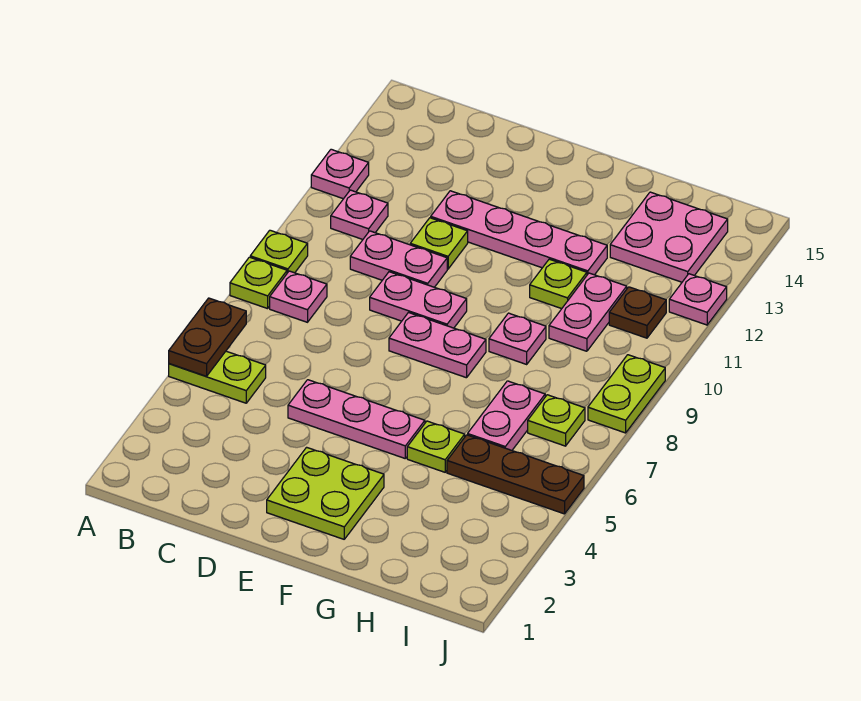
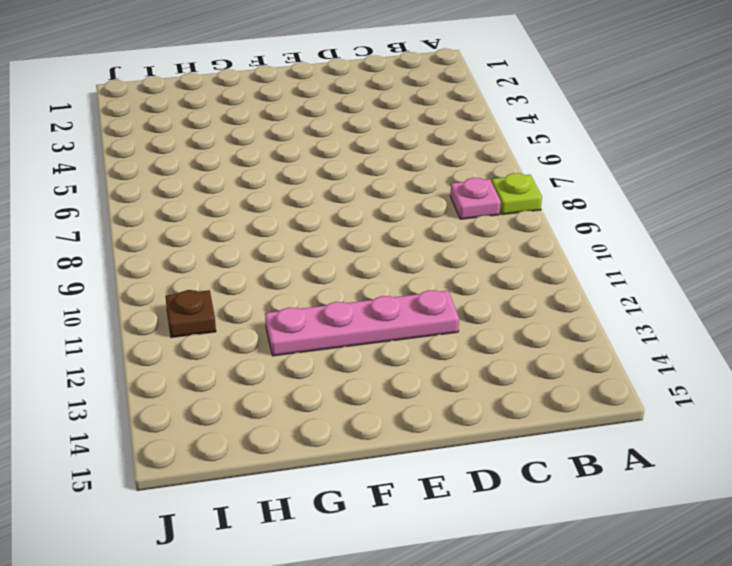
none -> lime plate A5:B5 level 1
none -> lime plate A9 level 1
none -> pink plate A12 level 1

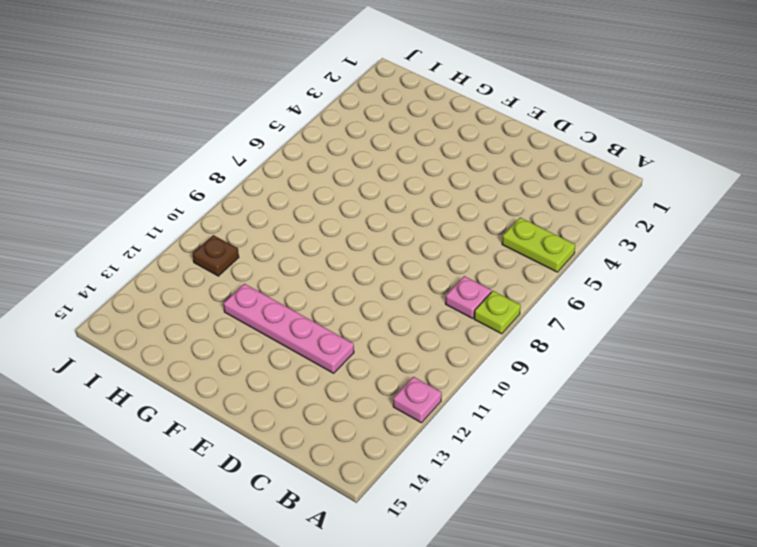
none -> lime plate A9 level 1
none -> pink plate B11 level 1
none -> pink plate C10:D10 level 1

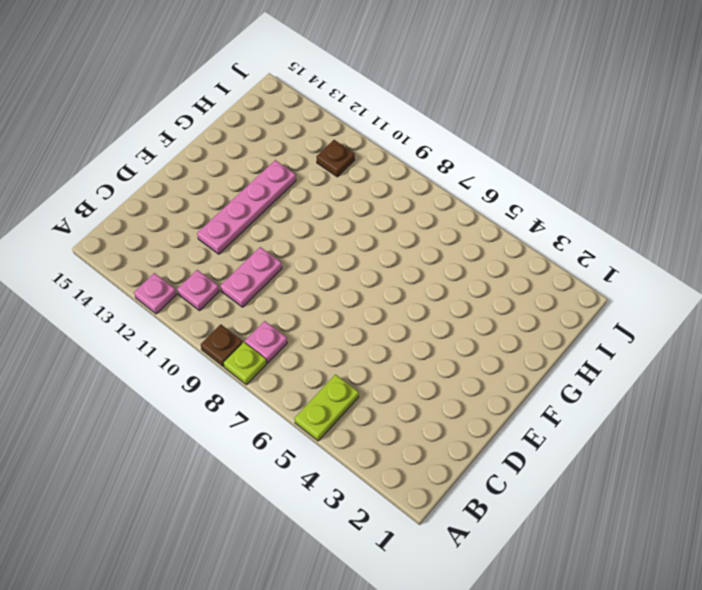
brown plate A9 level 1 -> lime plate A9 level 1
none -> pink plate D5:F5 level 1
none -> pink plate D9:E9 level 1
none -> lime plate D11 level 1

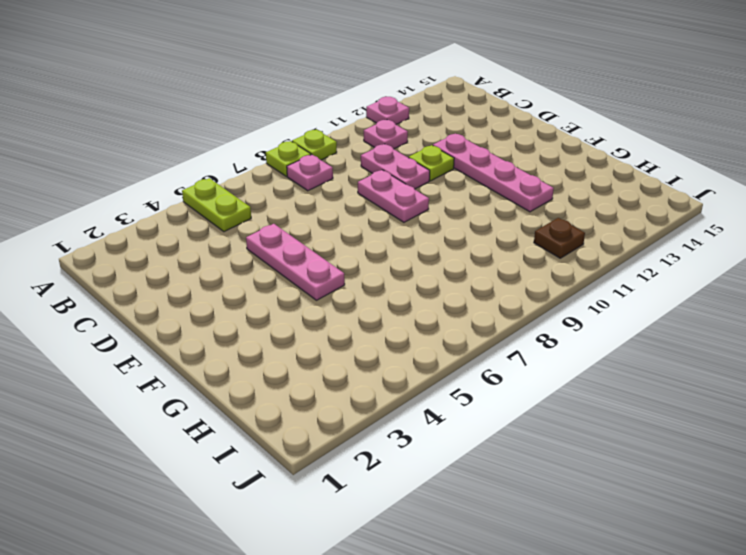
none -> lime plate E2:F3 level 1
none -> pink plate E8:F8 level 1
none -> lime plate G5 level 1

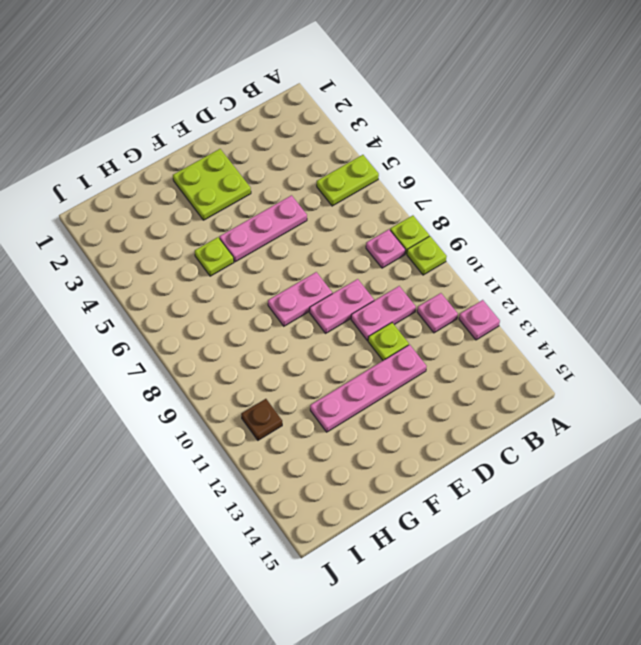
none -> pink plate G9 level 1
none -> lime plate G11 level 1
none -> brown plate H5:J5 level 1

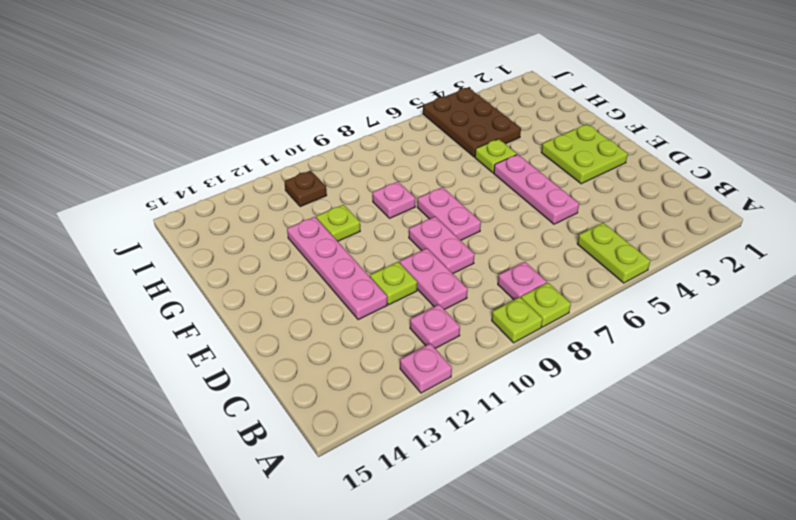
brown plate H4:J5 level 1 -> brown plate H5:J5 level 1
none -> pink plate H6:H7 level 1
none -> pink plate H10:H11 level 1
none -> pink plate H13:I14 level 1

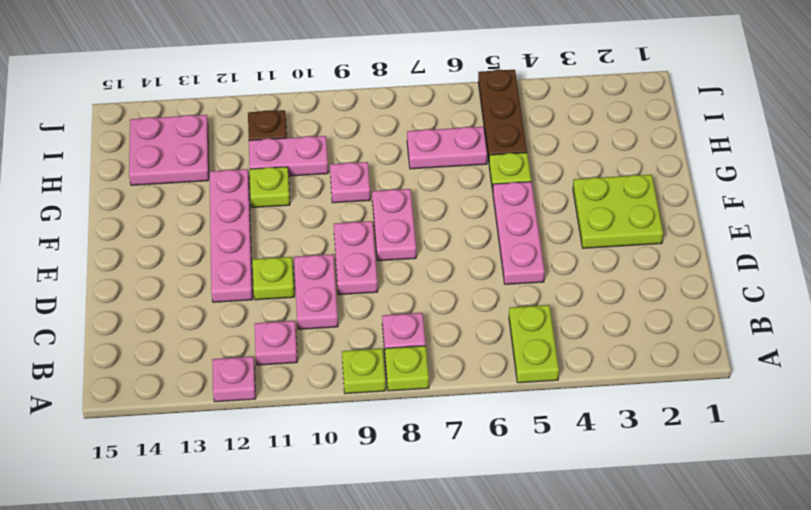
none -> lime plate I7 level 1
none -> lime plate J8:J9 level 1
none -> pink plate J12 level 1

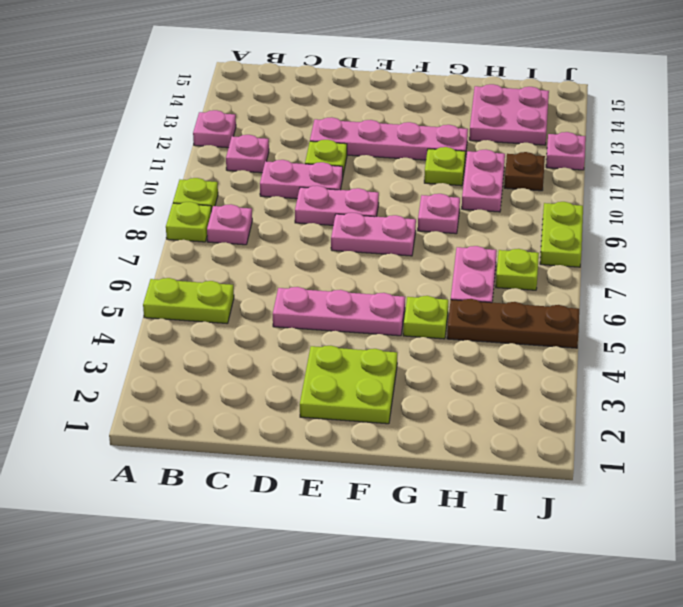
none -> brown plate A5:A6 level 2

